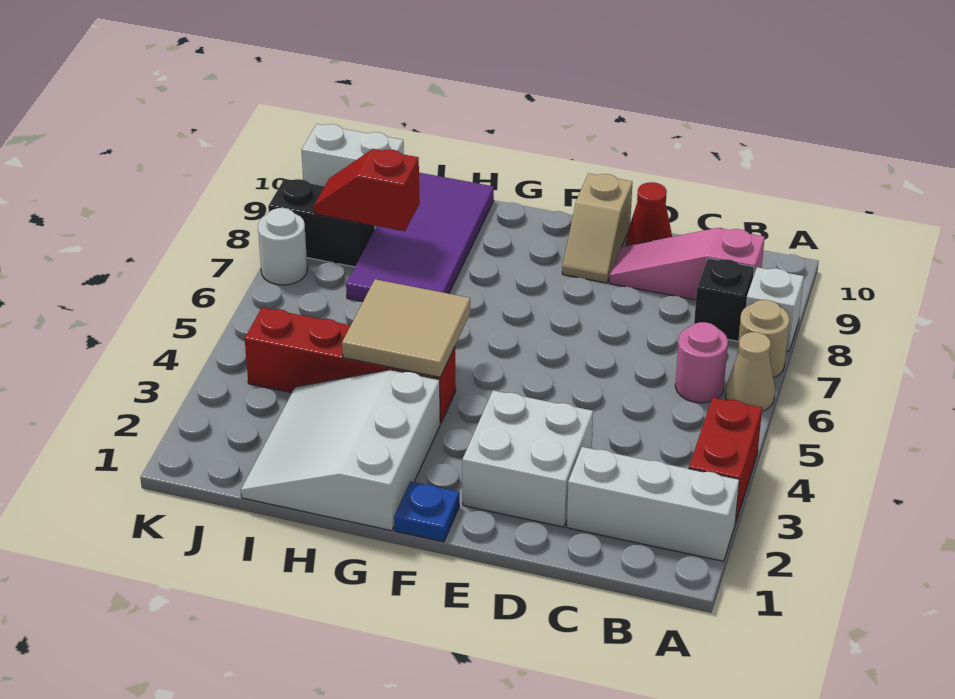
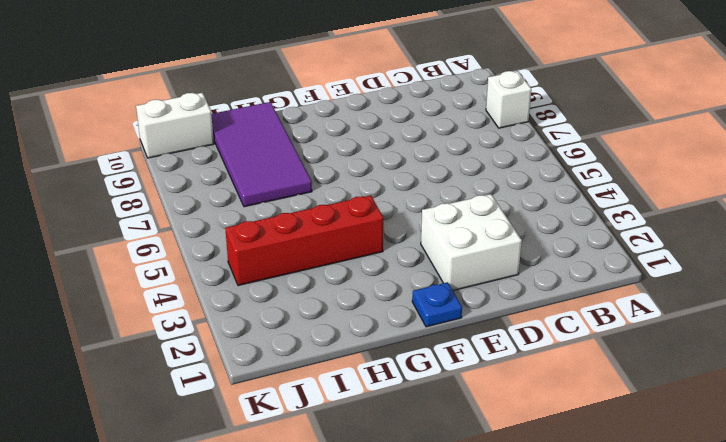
none -> white brick A2:C2 level 1
none -> red brick A3:A4 level 1
none -> tan cone A6 level 1

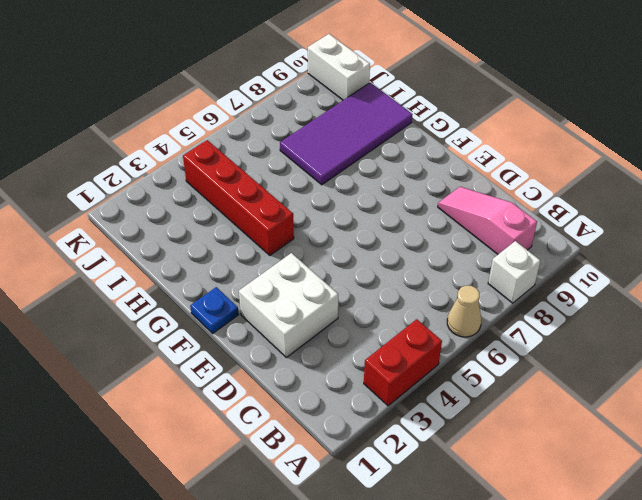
none -> white brick A2:C2 level 1
none -> tan round brick A7 level 1
none -> pink round brick B6 level 1

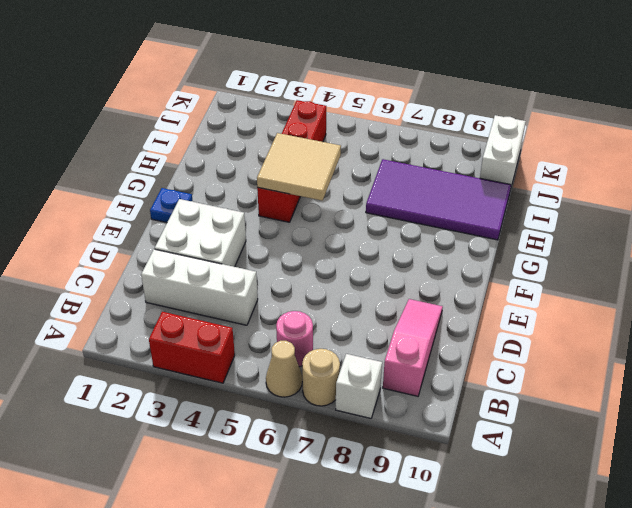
white brick C2:C4 level 1 -> white brick A2:C2 level 1
none -> black brick B8 level 1
none -> red cone D10 level 1
none -> tan slope E9:E10 level 1 top 10

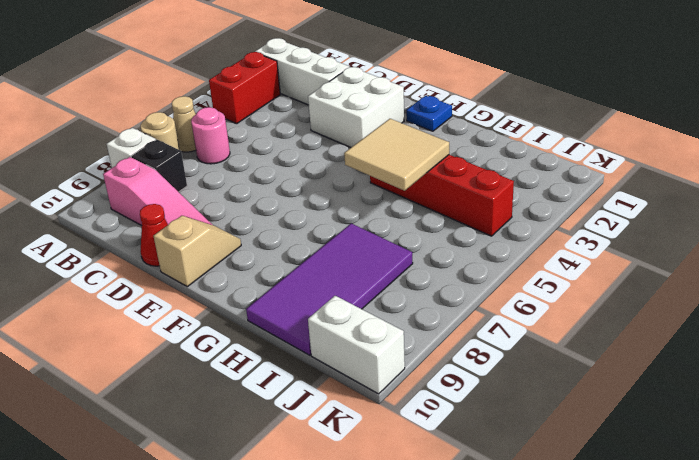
none -> white slope G1:I3 level 1 top G
none -> black brick J8:K8 level 1
none -> white round brick K7 level 1

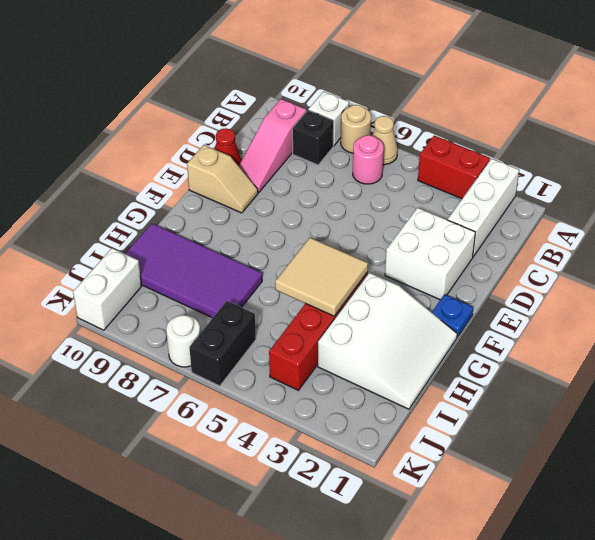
white slope G1:I3 level 1 top 3 -> white slope G1:I3 level 1 top G
black brick J6:K6 level 1 -> black brick J8:K8 level 1
none -> red slope I8:J8 level 2 top I

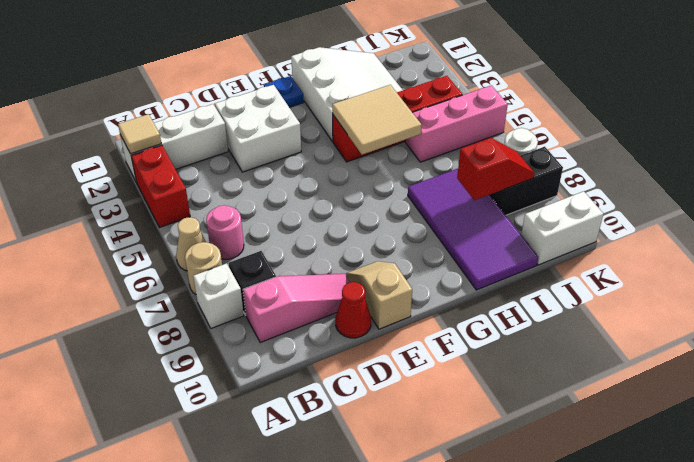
tan tile A2 level 2 -> none
pink brick I5:K5 level 1 -> none

